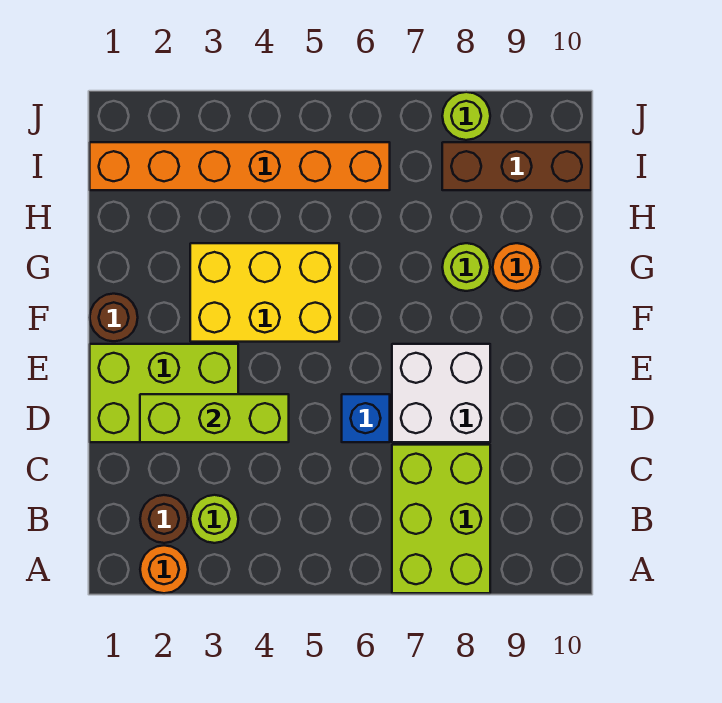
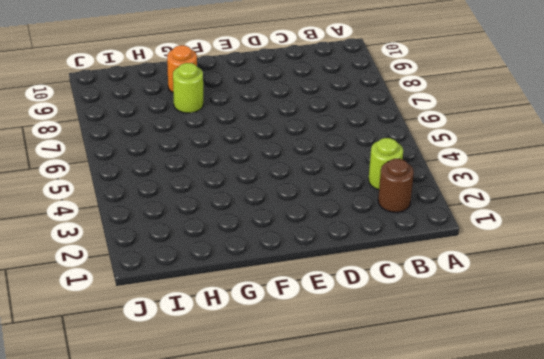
none -> orange round brick A2 level 1
none -> lime brick A7:C8 level 1
none -> lime brick D1:E3 level 1

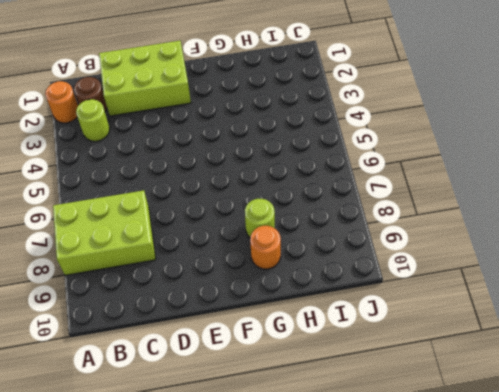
lime brick C1:E2 level 1 -> lime brick D1:E3 level 1
none -> blue brick D6 level 1
none -> white brick D7:E8 level 1
none -> brown round brick F1 level 1

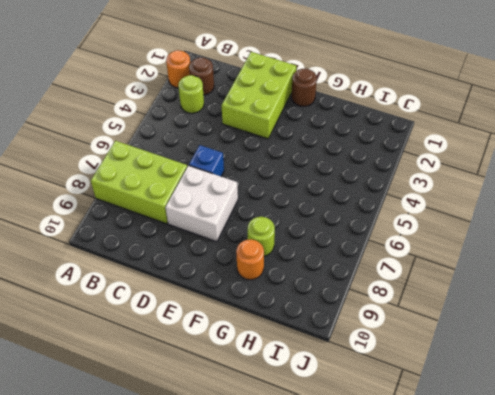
none -> yellow brick F3:G5 level 1
none -> orange brick I1:I6 level 1
none -> brown brick I8:I10 level 1

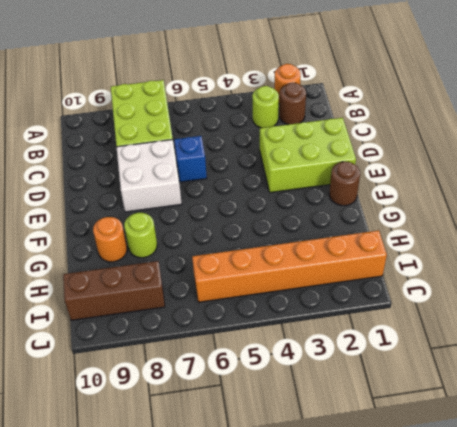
none -> yellow brick F3:G5 level 1
none -> lime round brick J8 level 1
none -> lime brick D2:D4 level 2

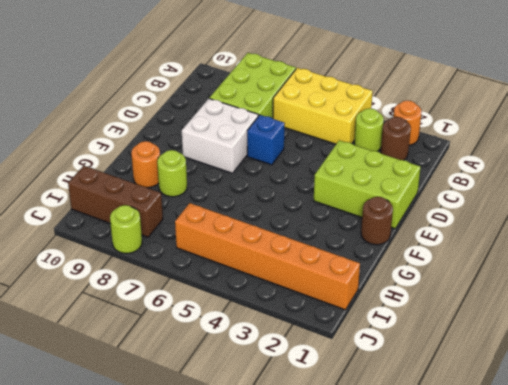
yellow brick A4:B6 level 1 -> yellow brick F3:G5 level 1
none -> lime brick D2:D4 level 2

